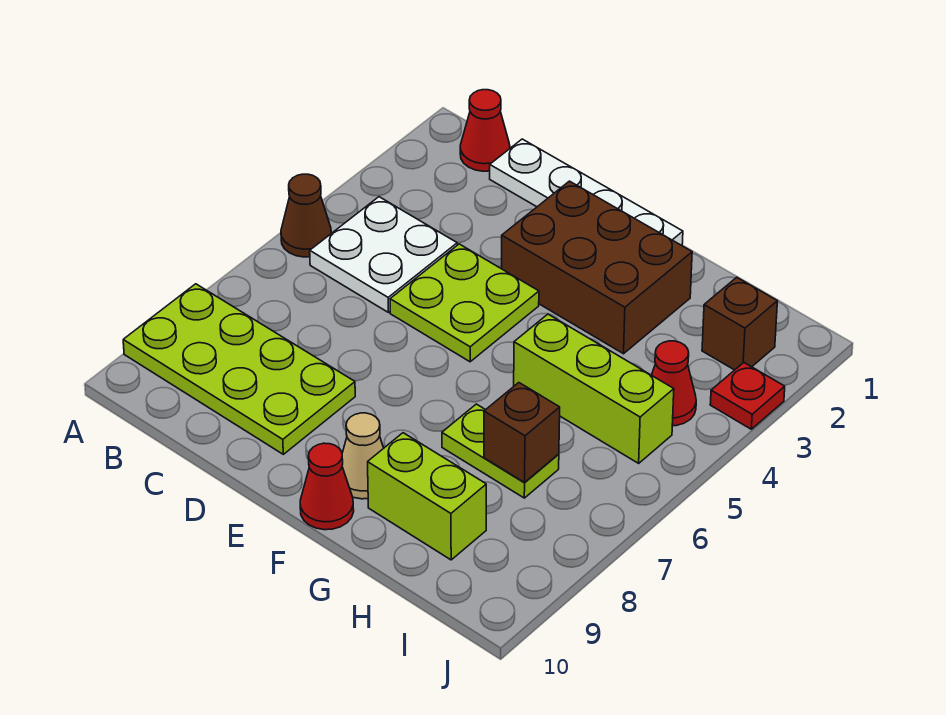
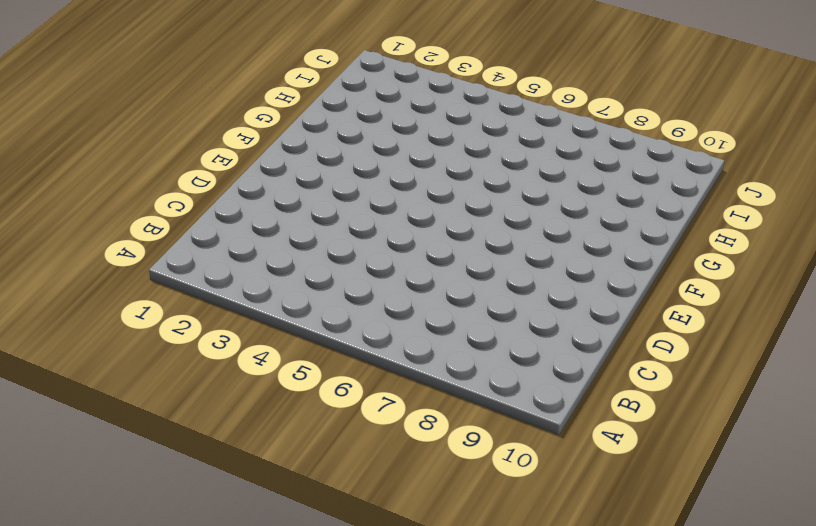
none -> brown cone A5 level 1
none -> lime plate A8:D9 level 1
none -> red cone B1 level 1

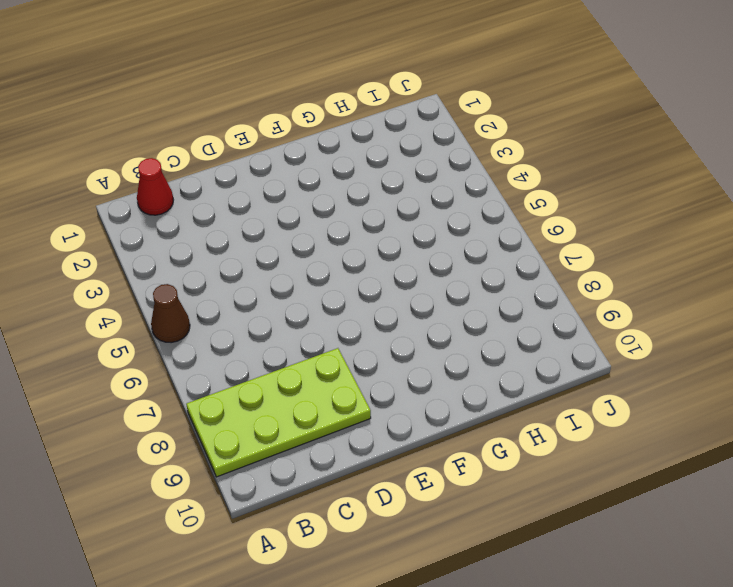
none -> white plate B4:C5 level 1
none -> white plate C1:F1 level 1
none -> lime plate D4:E5 level 1

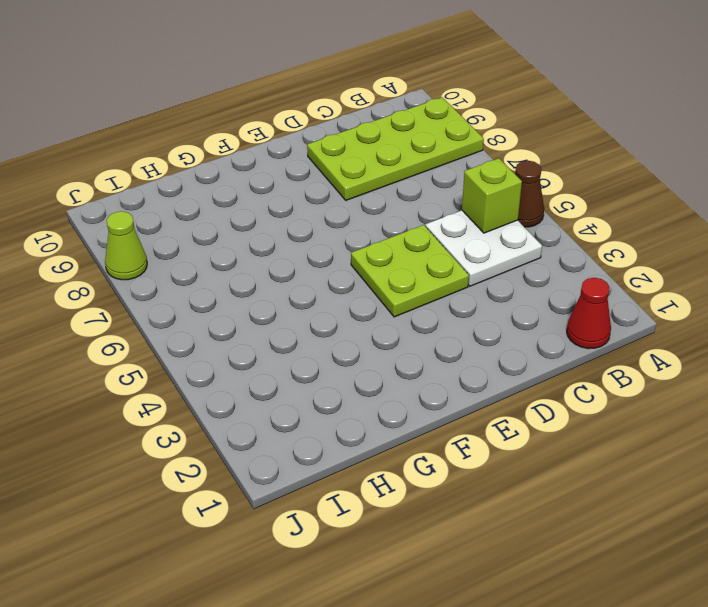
lime brick B5 level 2 -> none
lime cone J8 level 1 -> none
none -> white plate C1:F1 level 1
none -> brown brick E2:G3 level 1
none -> tan cone F9 level 1

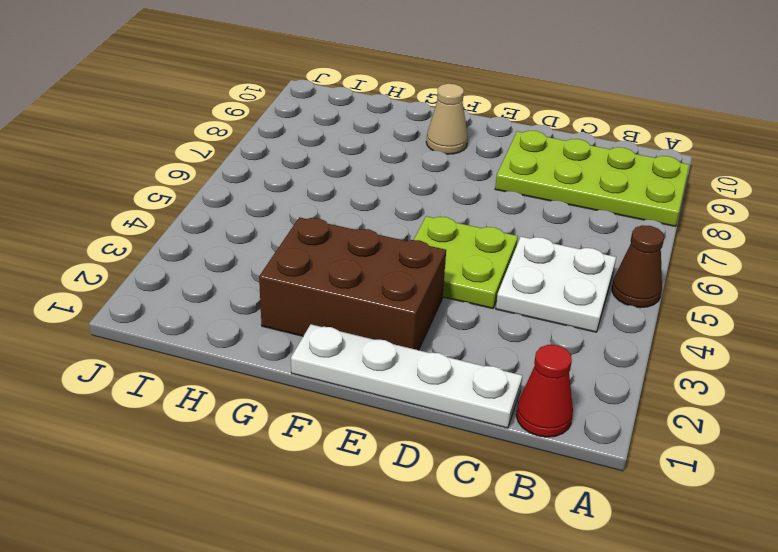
none -> red cone F10 level 1
none -> lime brick G5:I5 level 1
none -> lime plate G7:H7 level 1

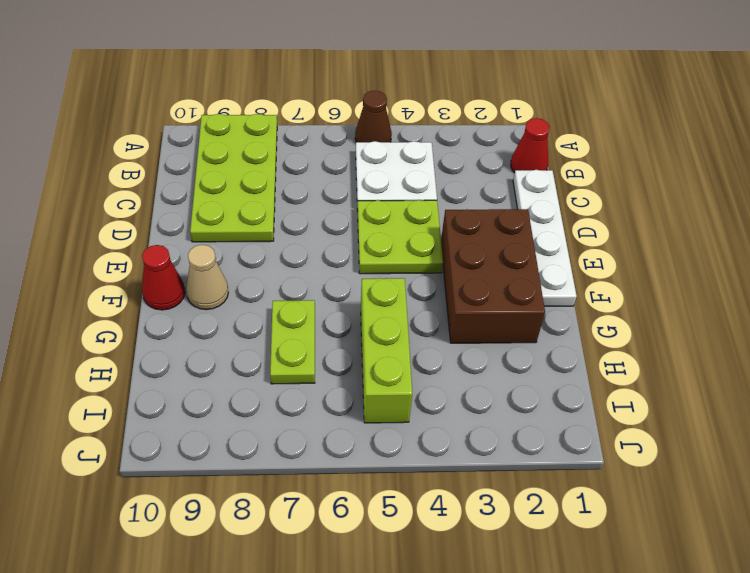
none -> lime brick G9:H9 level 1
none -> brown brick I2 level 1
none -> red cone I4 level 1

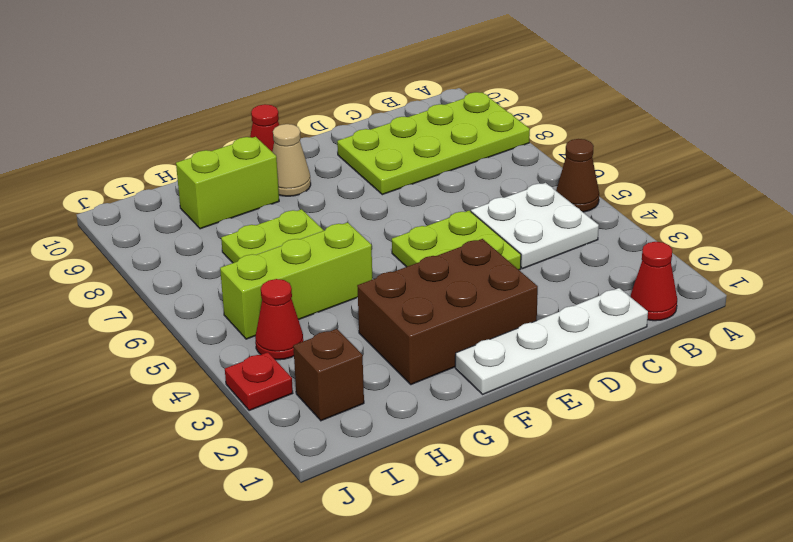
none -> brown brick H7 level 2

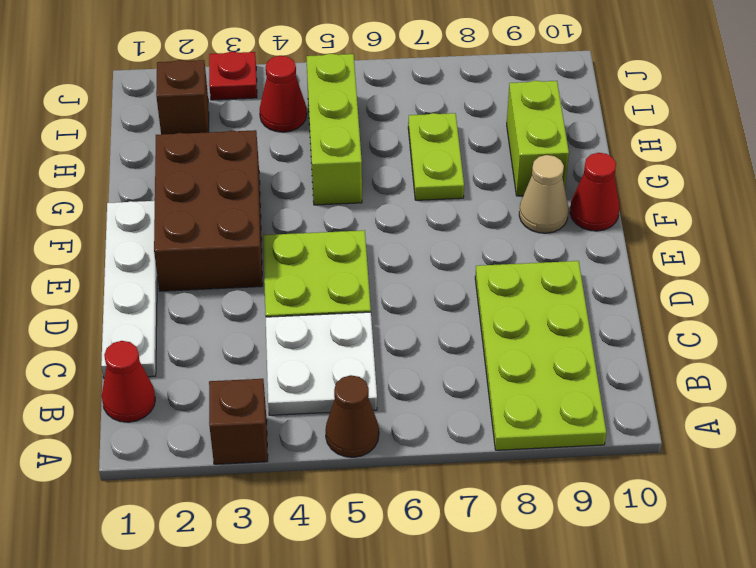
brown brick A3 level 1 -> brown brick H7 level 2

